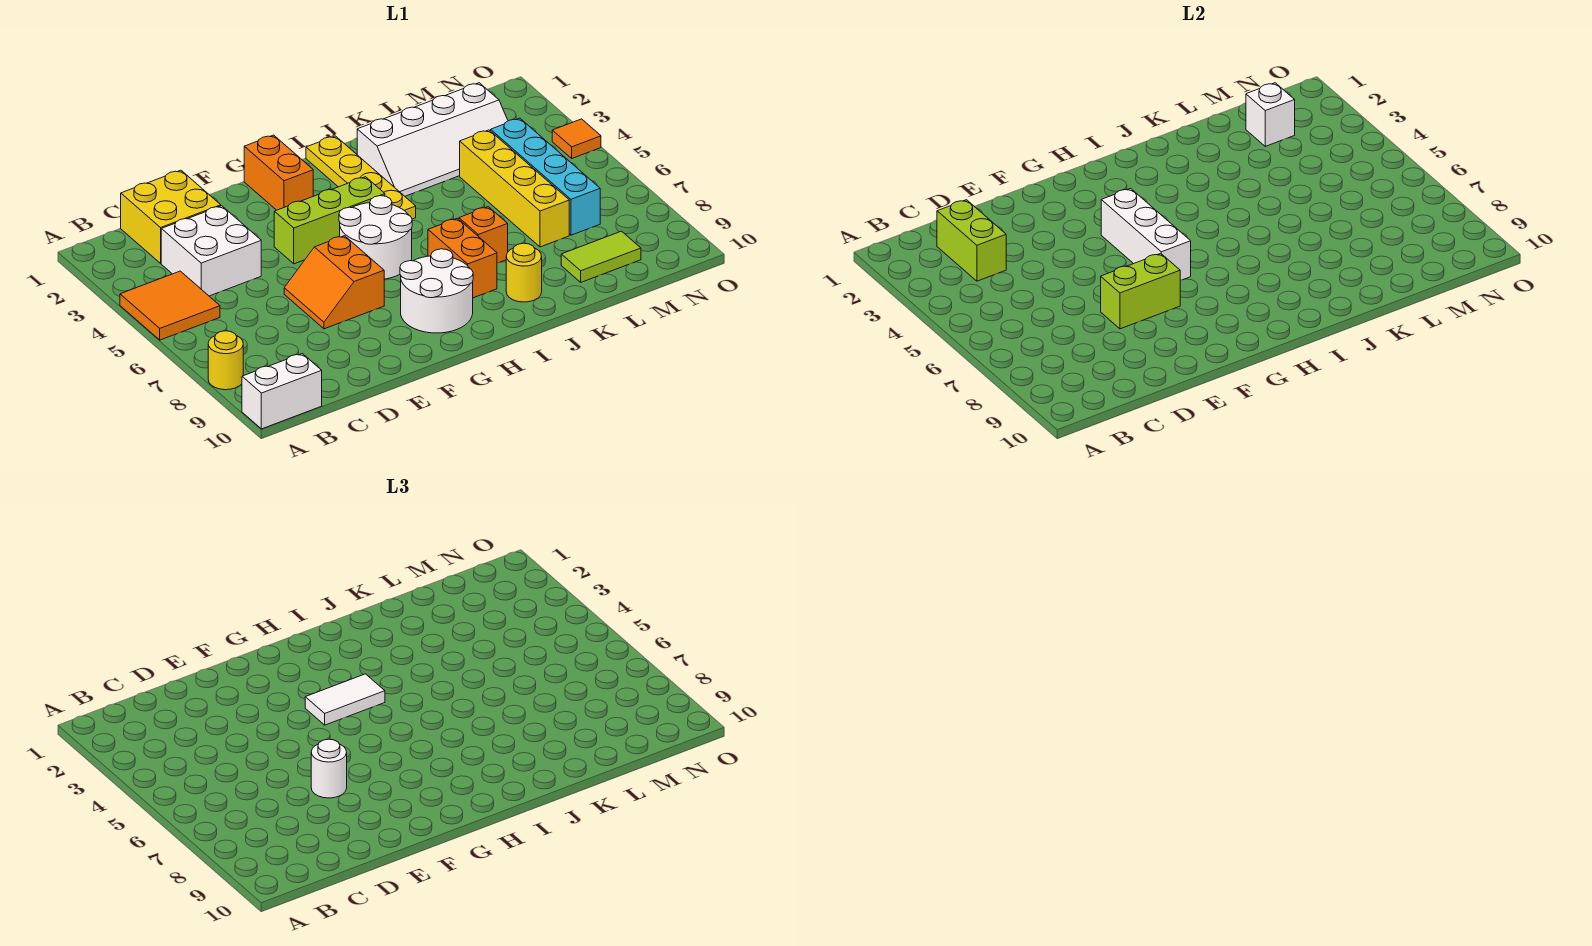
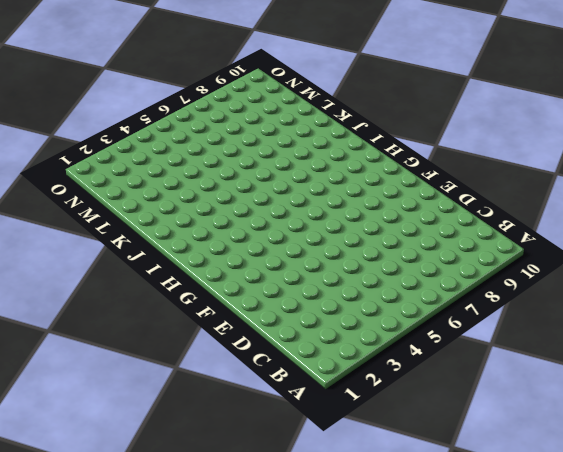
none -> orange tile A4:B5 level 1
none -> yellow round brick A8 level 1
none -> white brick A10:B10 level 1

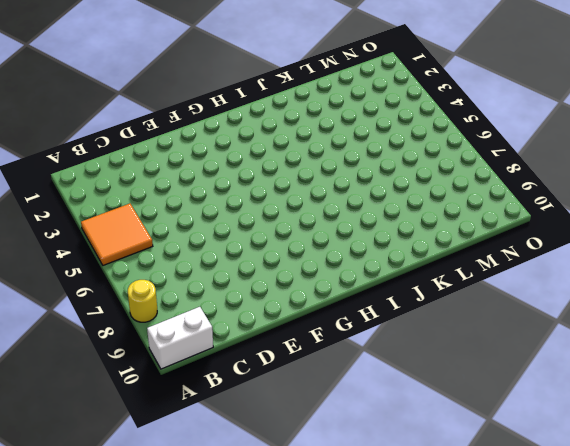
none -> yellow brick C1:D2 level 1
none -> white brick C3:D4 level 1
none -> orange slope E6:F7 level 1 top F

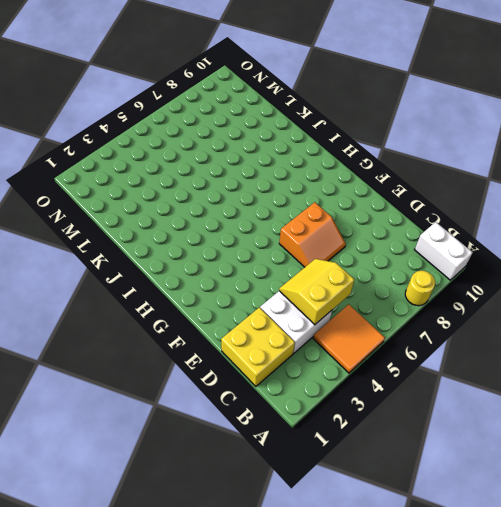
yellow slope C4:D5 level 2 top C -> none
none -> lime brick F4:H4 level 1
none -> orange brick G1:G2 level 1
none -> white round brick G5:H6 level 1

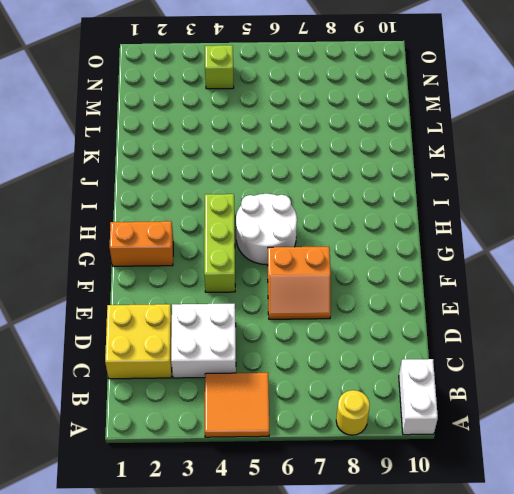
lime brick N4 level 1 -> none
none -> white round brick G8:H9 level 1
none -> yellow plate I1:I4 level 1
none -> orange brick I7:I8 level 1

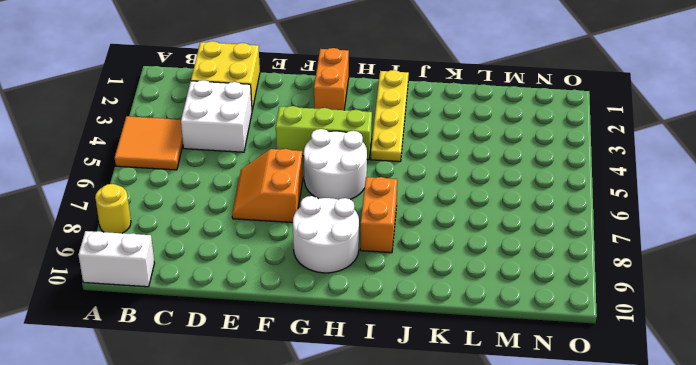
none -> white slope J2:M3 level 1 top 2
none -> orange brick J7 level 1
none -> yellow round brick J9 level 1

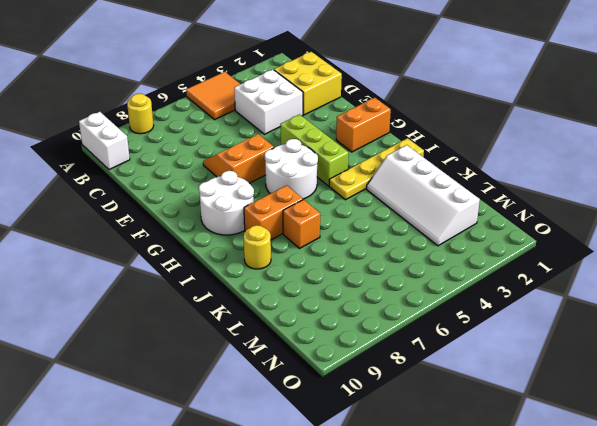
none -> yellow brick L4:L7 level 1
none -> lime tile L9:M9 level 1
none -> cyan brick M4:M7 level 1

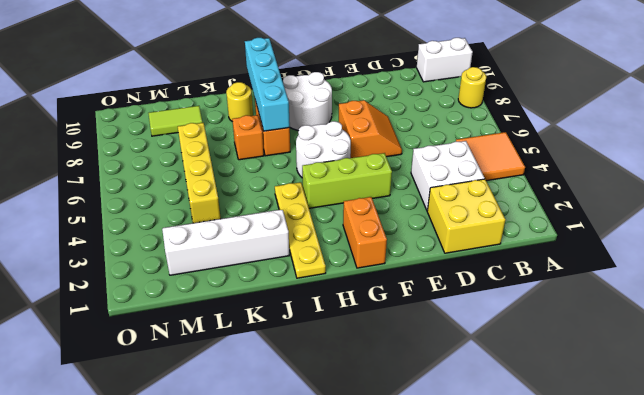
cyan brick I7:I10 level 2 -> cyan brick M4:M7 level 1
none -> orange tile O4 level 1
none -> lime brick C2:C3 level 2
none -> lime brick E7:F7 level 2

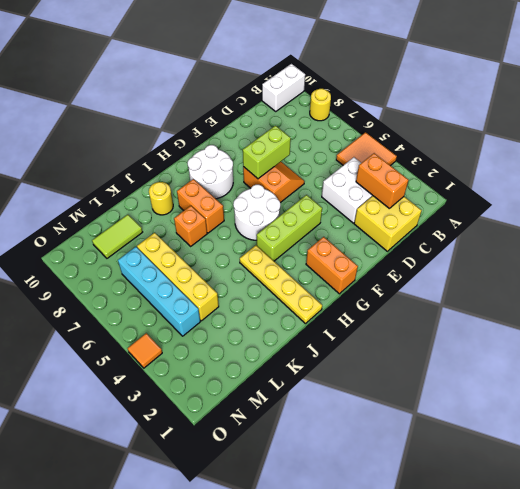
orange brick C2:C3 level 2 -> lime brick C2:C3 level 2
none -> white slope J2:M3 level 1 top 2
none -> white brick G4:G6 level 2
none -> white brick M2 level 2

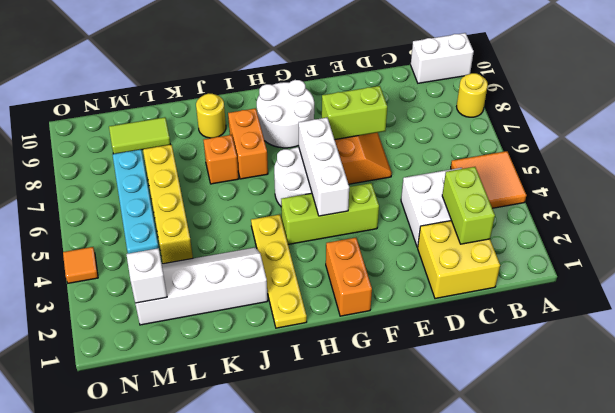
none -> white round brick E7 level 3
none -> white tile G4:H4 level 3

